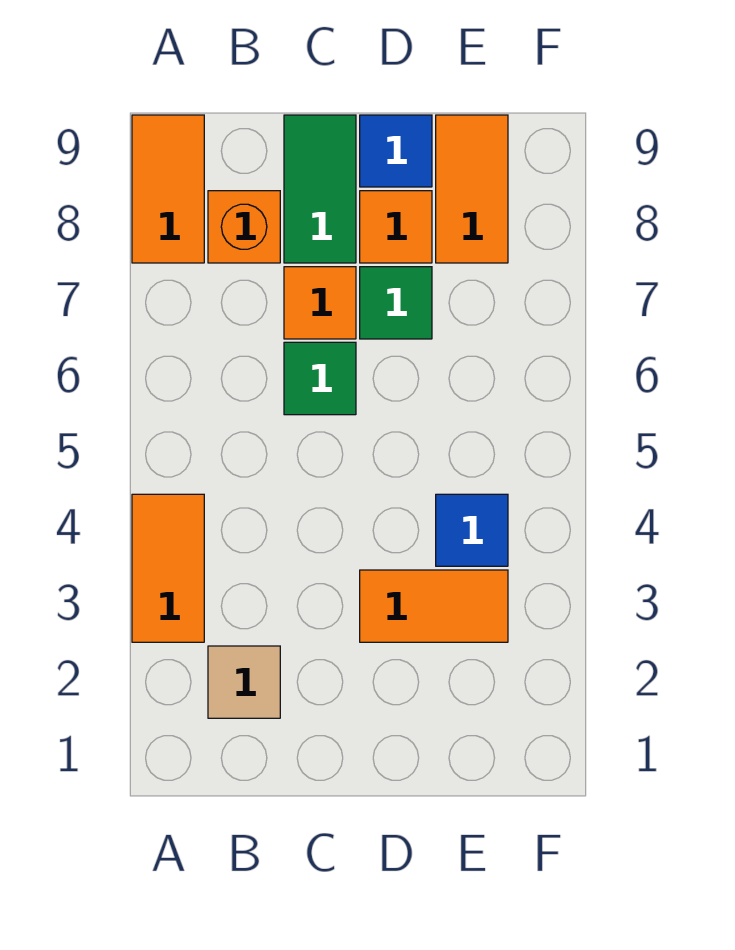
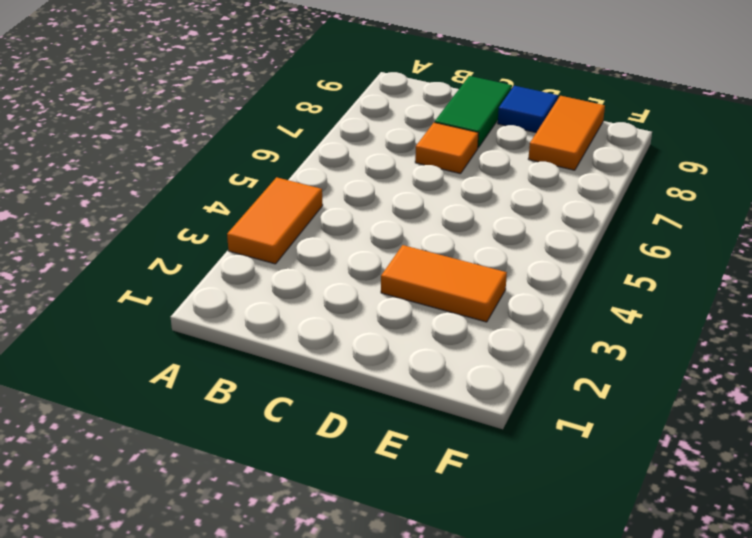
none -> orange tile A8:A9 level 1
none -> tan tile B2 level 1
none -> orange brick B8 level 1

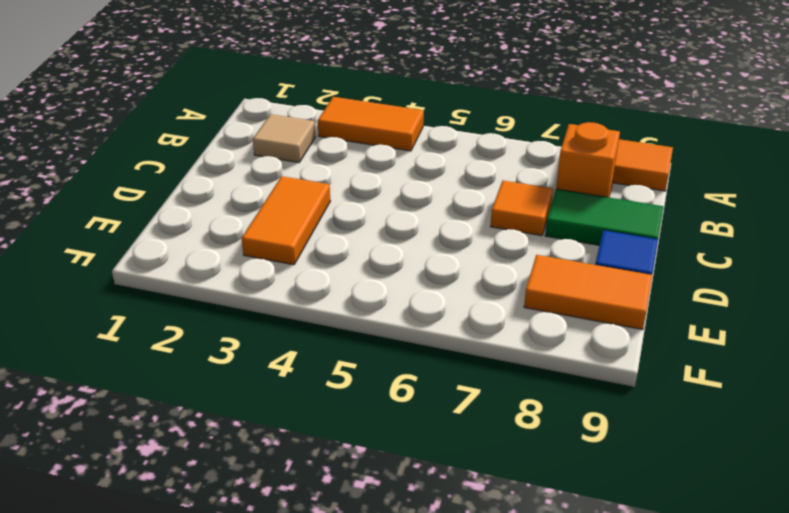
none -> green tile C6 level 1
none -> green tile D7 level 1
none -> orange tile D8 level 1

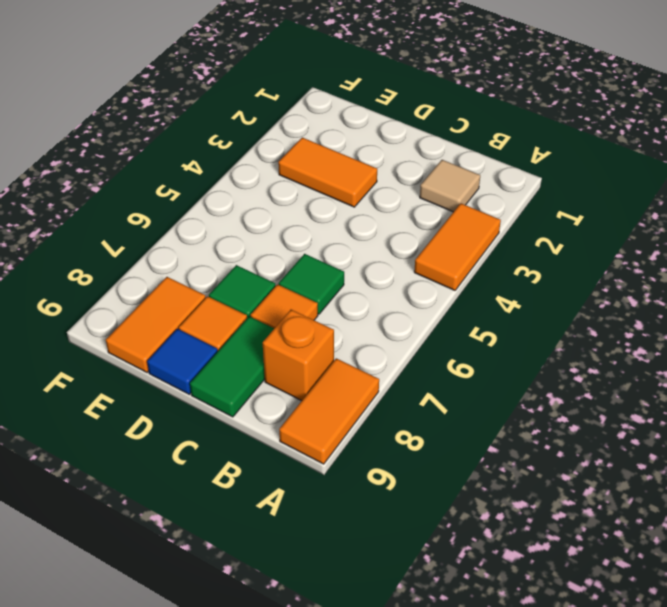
none -> blue tile E4 level 1

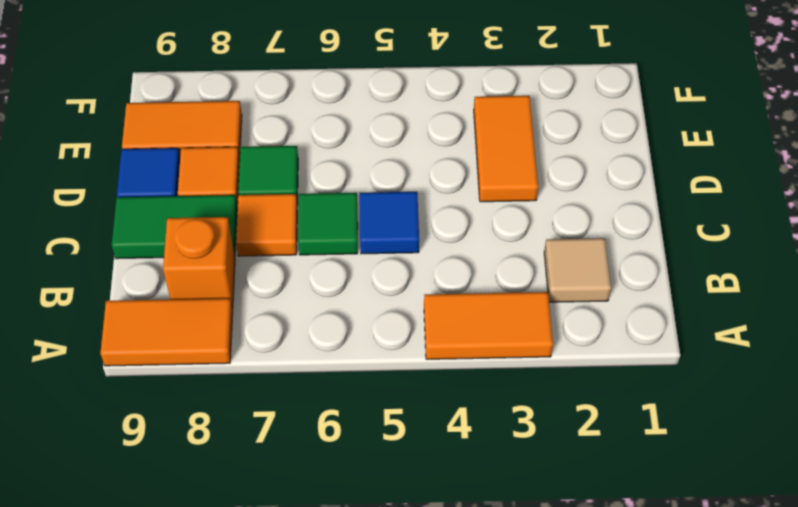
blue tile C5 level 1 -> blue tile E4 level 1

